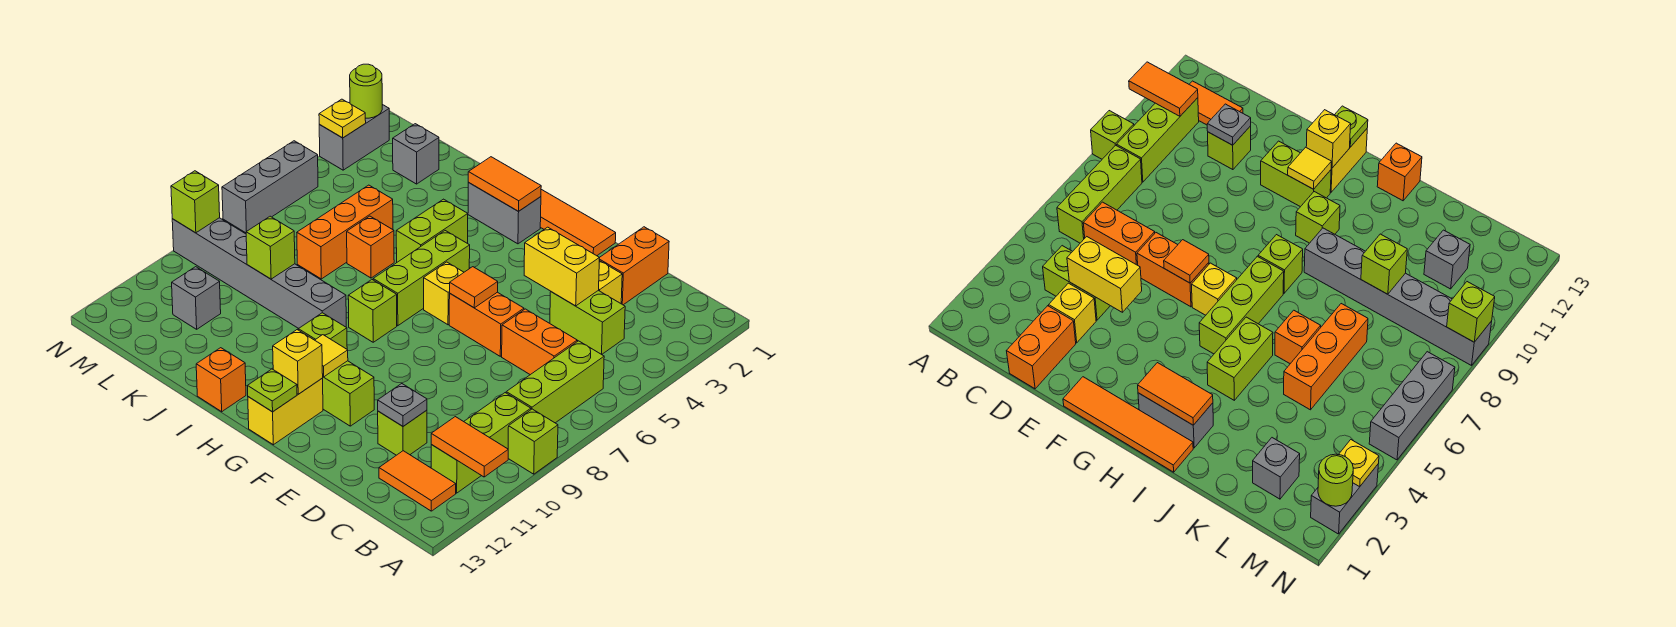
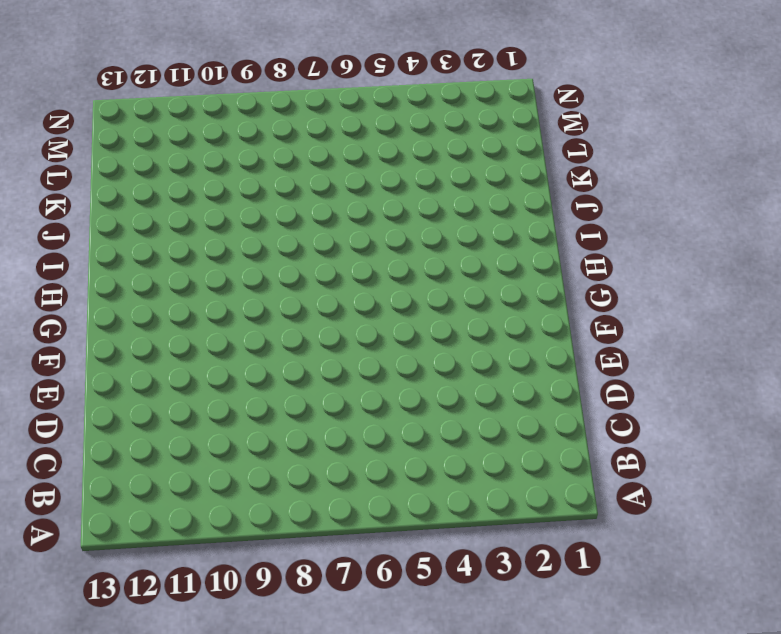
none -> lime brick A9 level 1
none -> lime brick B6:B8 level 1
none -> lime brick B9:B11 level 1
none -> orange tile B12:C12 level 1

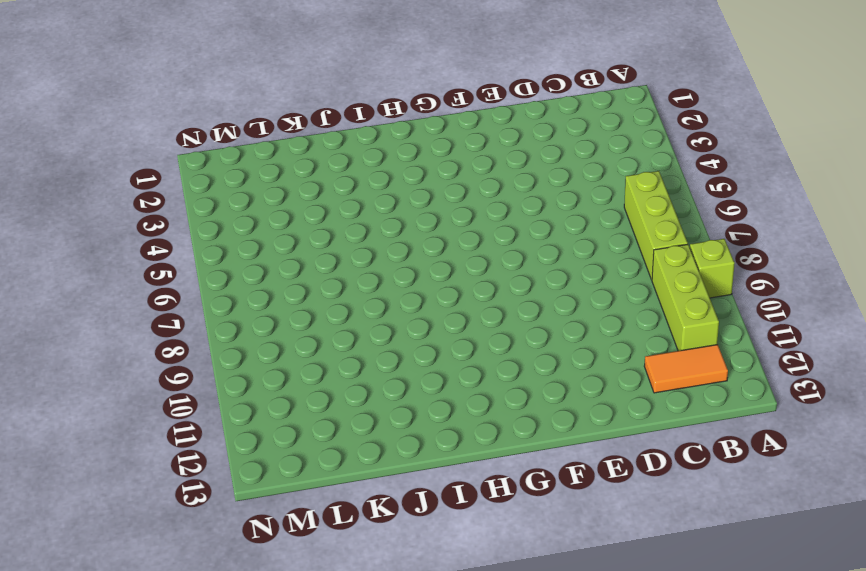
none -> lime brick C4:D4 level 1
none -> orange brick C6:D6 level 1
none -> orange brick D1:D2 level 1
none -> yellow brick D3 level 1

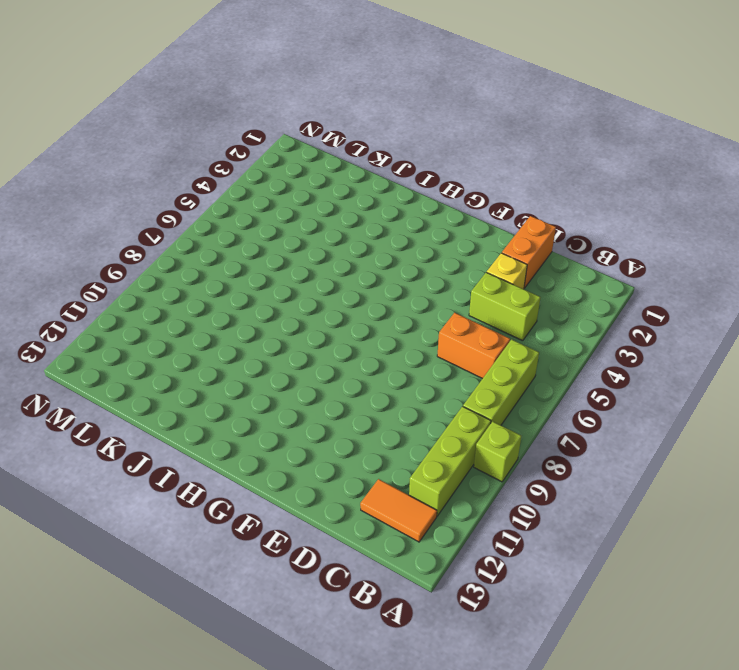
none -> lime brick D11 level 1
none -> orange brick E6:F6 level 1
none -> orange tile F1:I1 level 1
none -> lime brick F11:G11 level 1

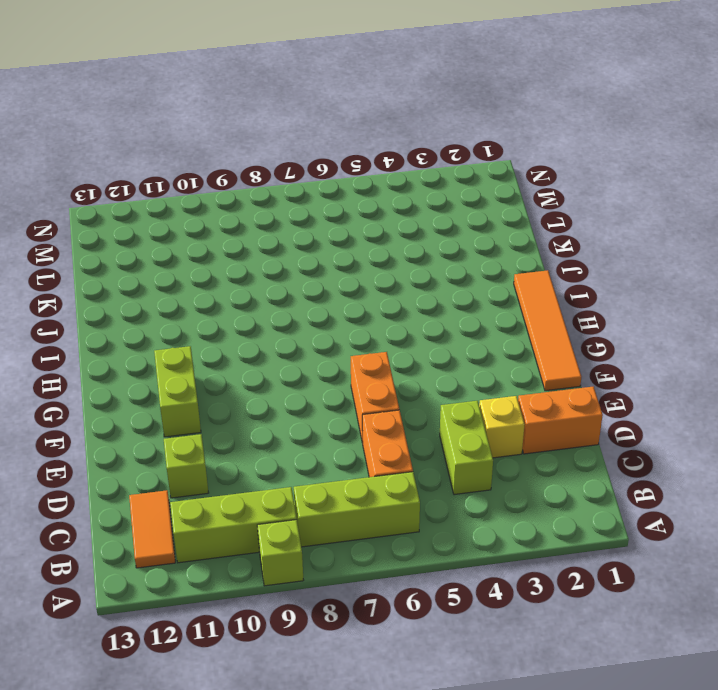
none -> yellow brick G6 level 1
none -> yellow brick G12:G13 level 1
none -> grey brick H2:I2 level 1
none -> lime brick H5:H7 level 1

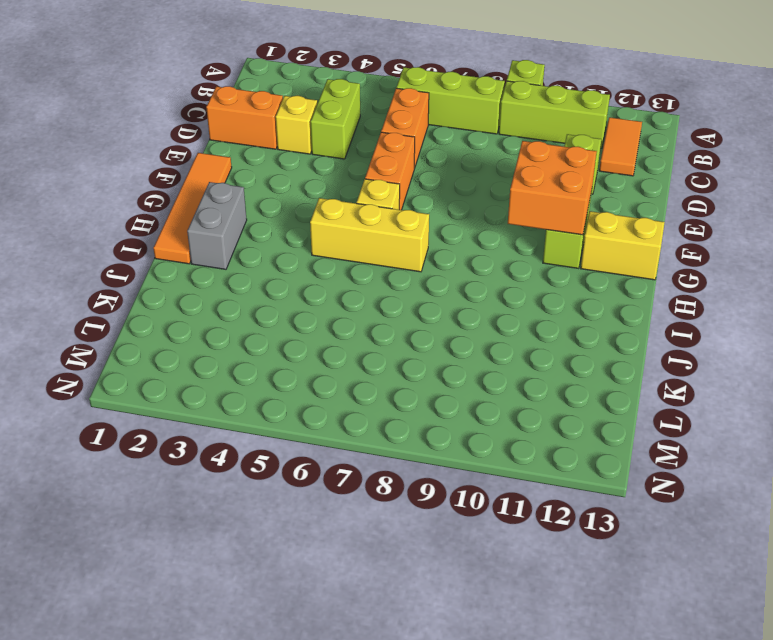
orange brick F10:G11 level 2 -> yellow tile G11 level 2
yellow brick H5:H7 level 1 -> lime brick H5:H7 level 1
none -> lime brick H8 level 1
none -> lime brick H10 level 1
none -> lime brick I4:I5 level 1
none -> grey brick I9:N9 level 1

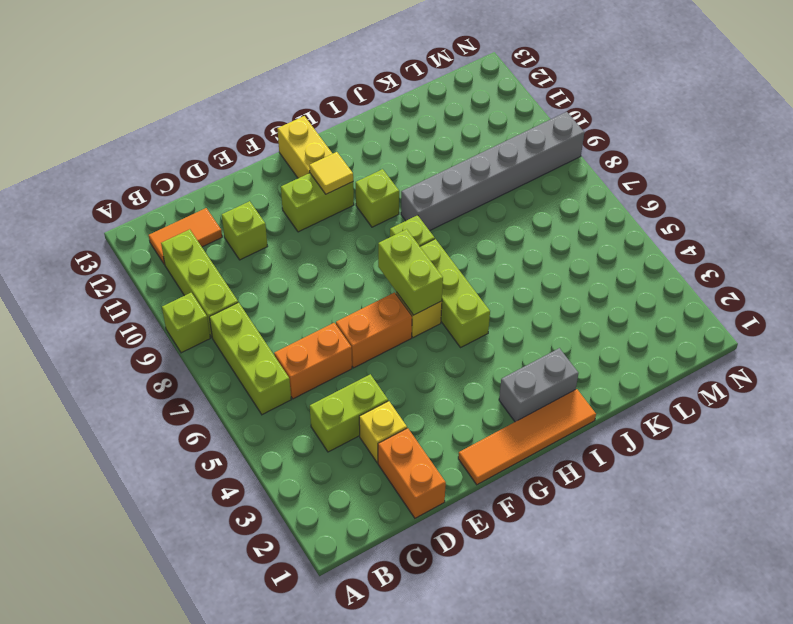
lime brick G6:G7 level 2 -> lime brick I4:I5 level 1
none -> orange brick I13 level 1
none -> orange brick J6 level 1
none -> orange brick K5:K7 level 1
none -> grey brick L2 level 1

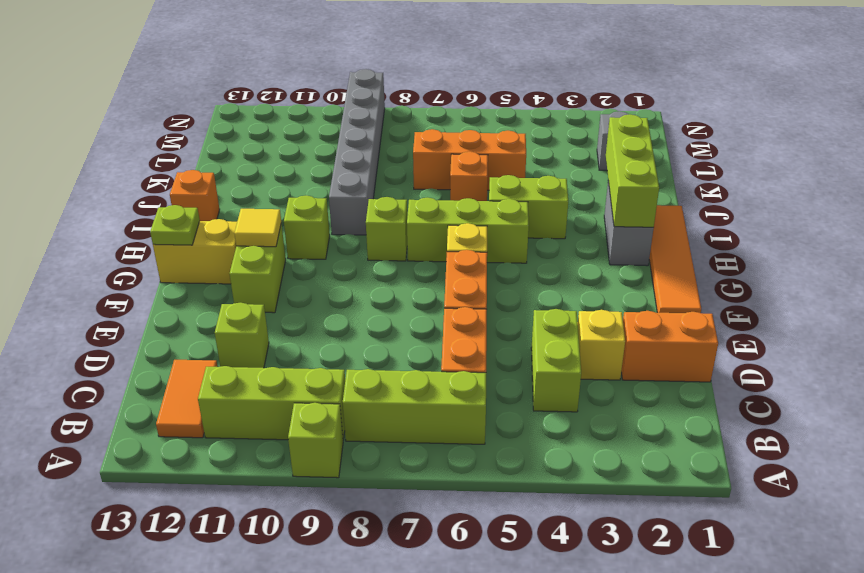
lime brick H2:J2 level 2 -> orange tile H2:I2 level 2
none -> grey brick L11 level 1
none -> grey brick N2:N3 level 1
none -> grey brick N5:N7 level 1
none -> orange tile A11:B11 level 2

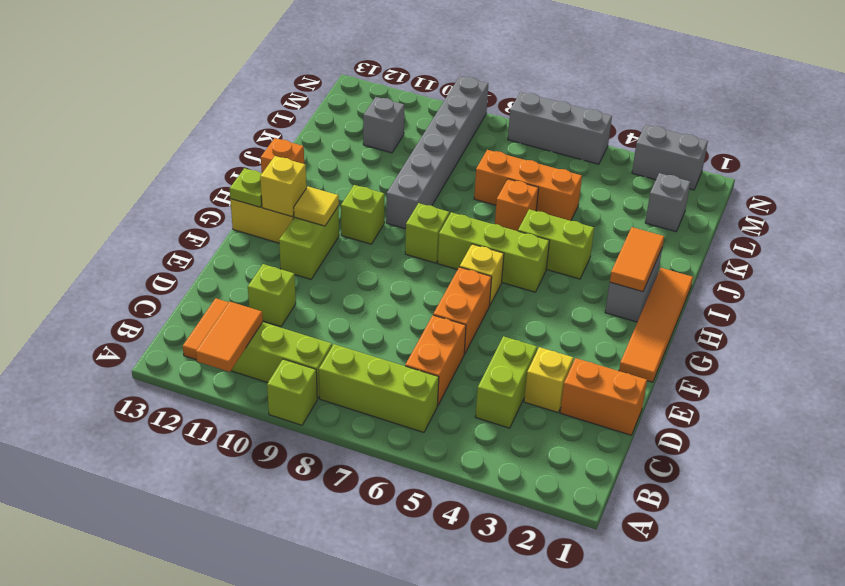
none -> yellow brick D4:E4 level 2
none -> grey plate D11 level 2
none -> orange tile F6 level 2
none -> lime brick K9 level 2

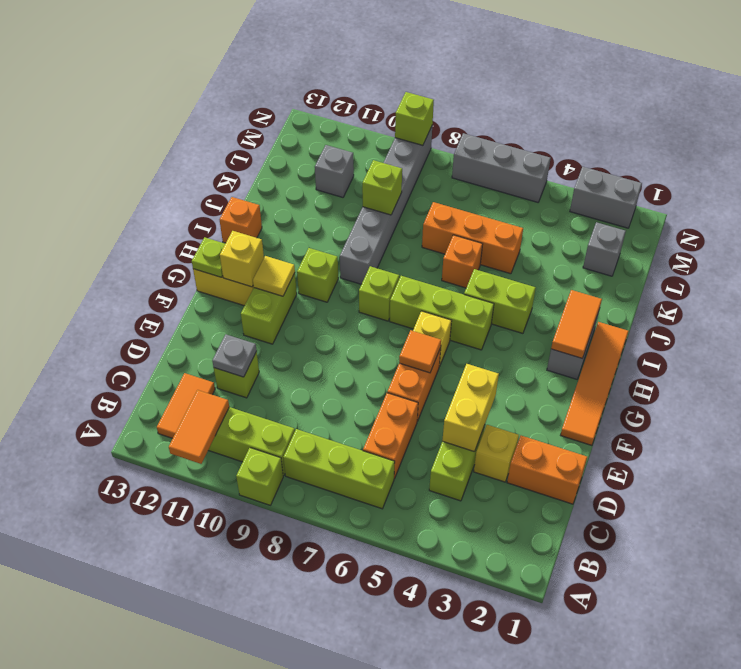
none -> lime round brick N2 level 2
none -> yellow plate N3 level 2

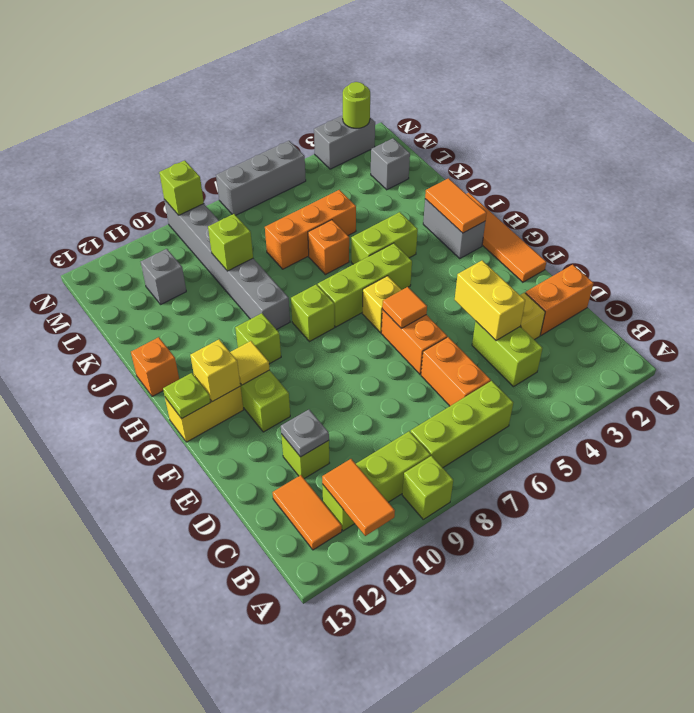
none -> yellow plate N3 level 2

